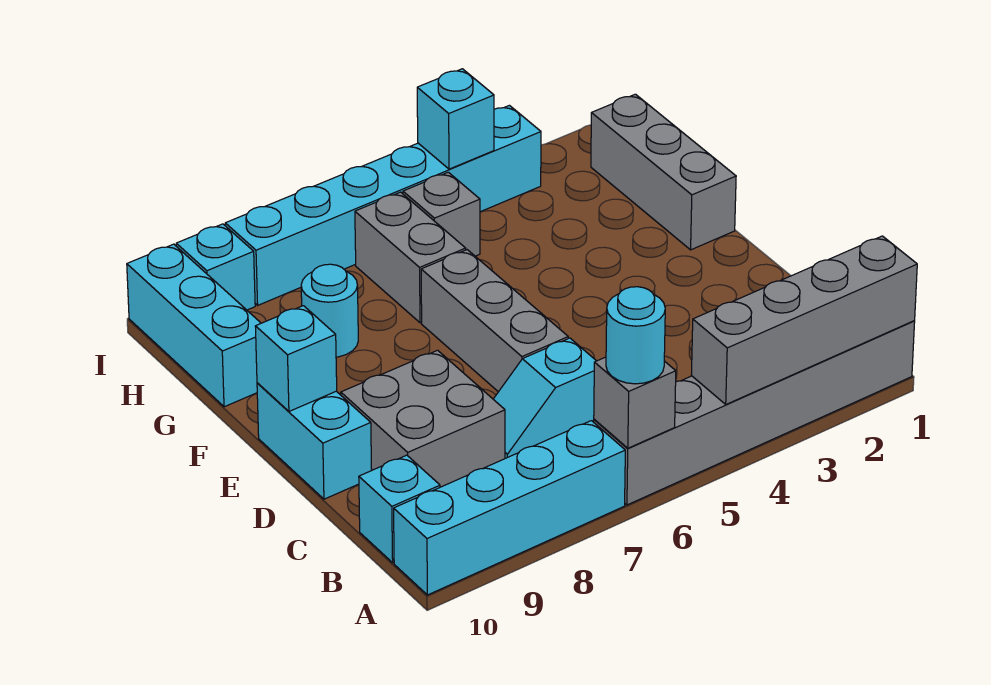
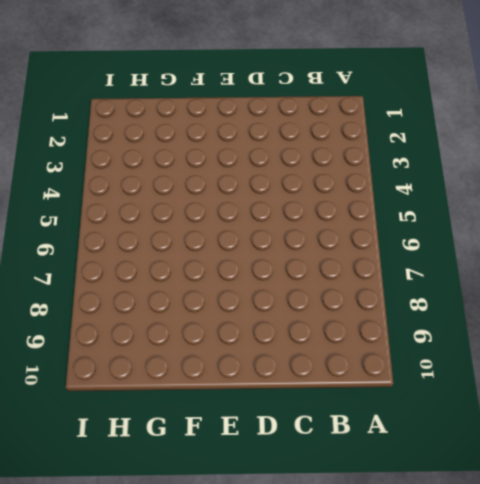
none -> grey brick A1:A6 level 1
none -> cyan brick A7:A10 level 1
none -> cyan brick B10 level 1

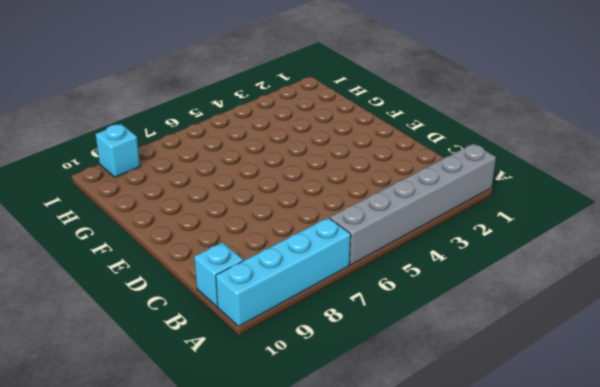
none -> cyan slope C6:C7 level 1 top 6
none -> grey brick C8:D9 level 1
none -> grey brick D6:F6 level 1

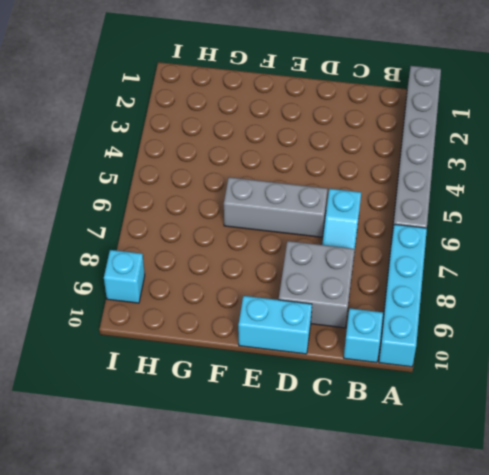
none -> grey brick F1:H1 level 1
none -> grey brick G6:H6 level 1
none -> cyan round brick G8 level 1

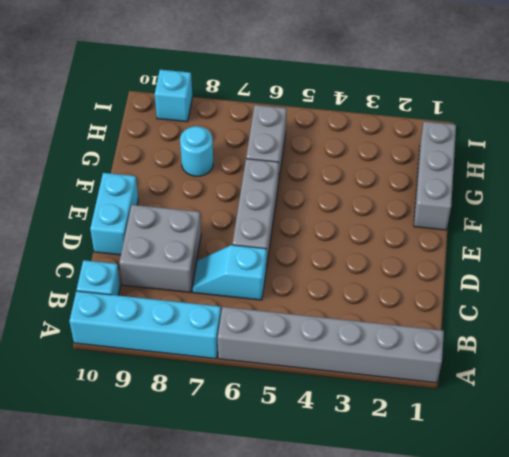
none -> cyan brick G10:I10 level 1
none -> grey brick H5 level 1
none -> cyan brick I3:I8 level 1

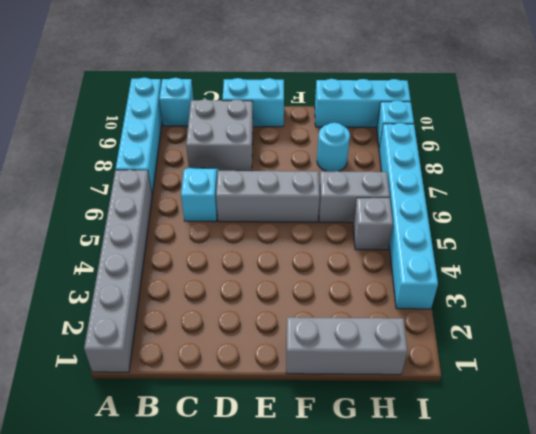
none -> grey brick A1:A4 level 2
none -> grey brick A6 level 2
none -> cyan brick E10 level 2

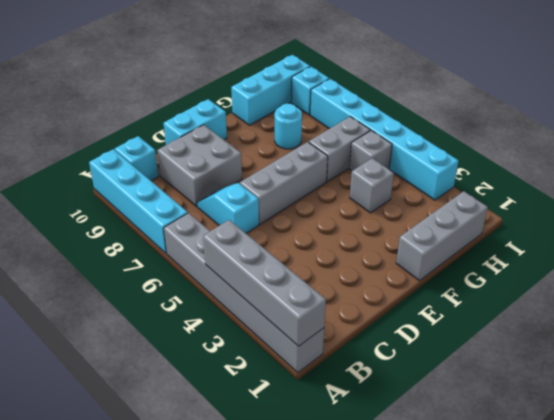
grey brick G4 level 1 -> grey brick A6 level 2
none -> cyan brick E10 level 2
none -> cyan brick I4 level 2
none -> cyan round brick A6 level 3

